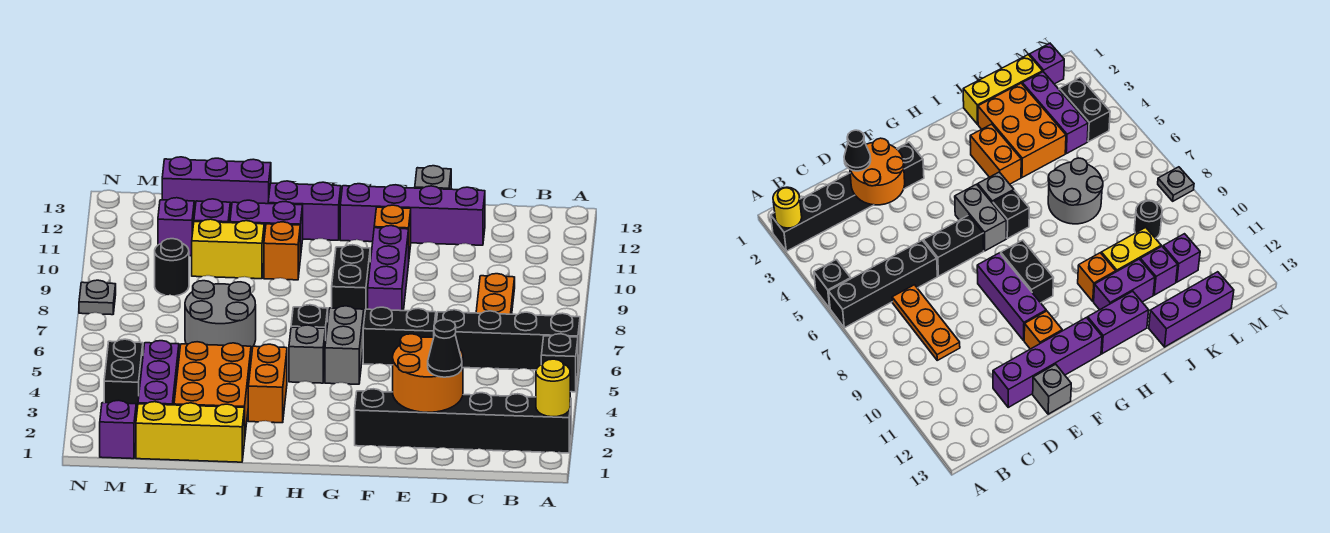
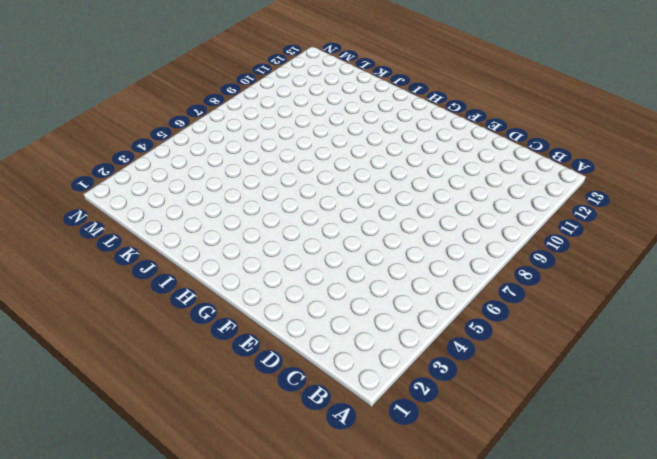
none -> black brick A2:F2 level 1
none -> black brick A5 level 1
none -> black brick A6:D6 level 1
none -> orange plate C7:C9 level 1

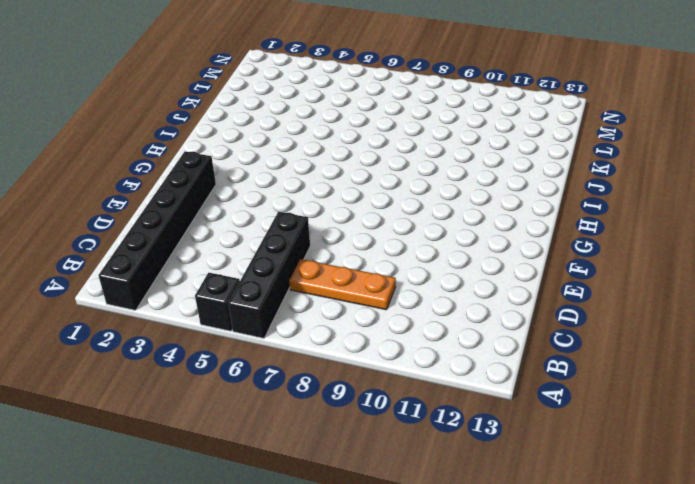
none -> purple brick D12:G12 level 1
none -> black brick E6:F6 level 1
none -> grey brick E13 level 1
none -> purple brick F8:F10 level 1

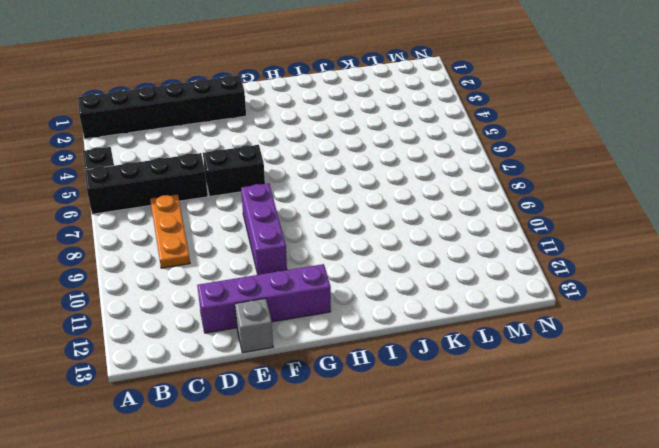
none -> orange brick F11 level 1
none -> grey brick G5:G6 level 1
none -> black brick G8:G9 level 1
none -> grey brick H5 level 1

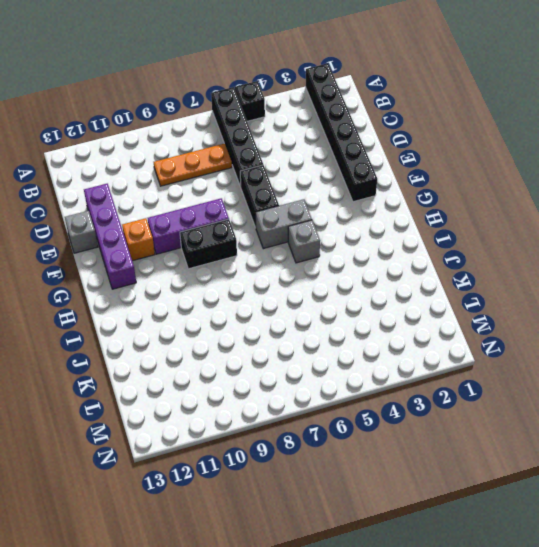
none -> black brick H6 level 1
none -> purple brick H12:I12 level 1
none -> orange brick I3:I4 level 1
none -> orange brick I10 level 1

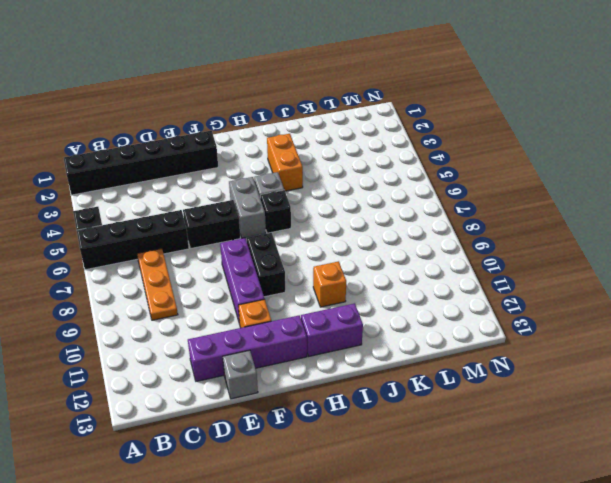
none -> purple brick I11:J11 level 1
none -> yellow brick J1:L1 level 1
none -> orange brick J2:K4 level 1
none -> grey round brick J6:K7 level 1

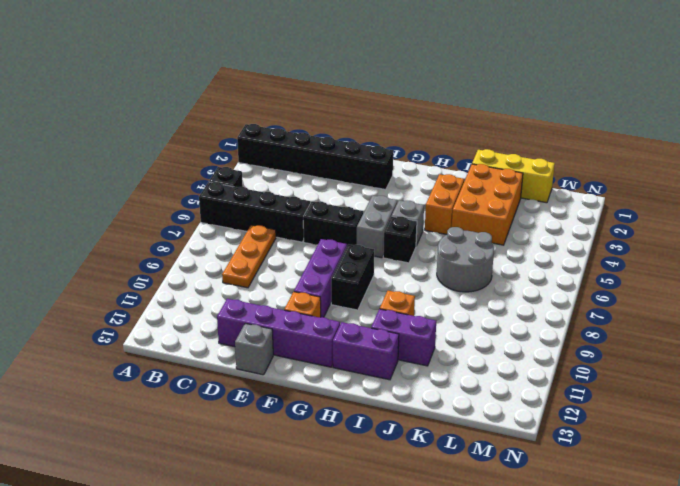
none -> yellow brick J10:K10 level 1
none -> purple brick J13:L13 level 1
none -> purple brick K11 level 1
none -> purple brick L2:L4 level 1

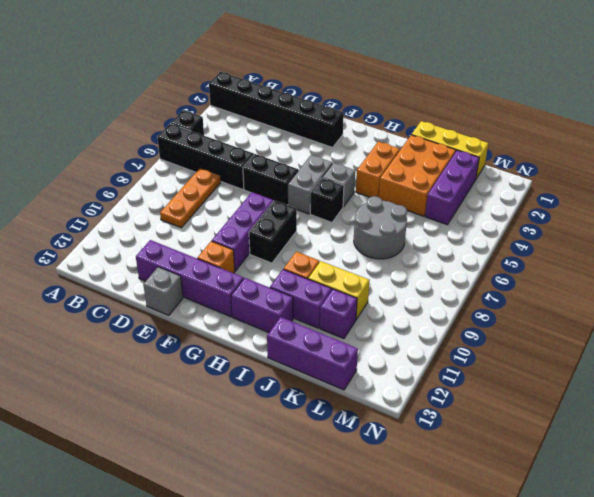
none -> black round brick L9 level 1
none -> purple brick L11 level 1
none -> purple brick M1 level 1
none -> black brick M3:M4 level 1

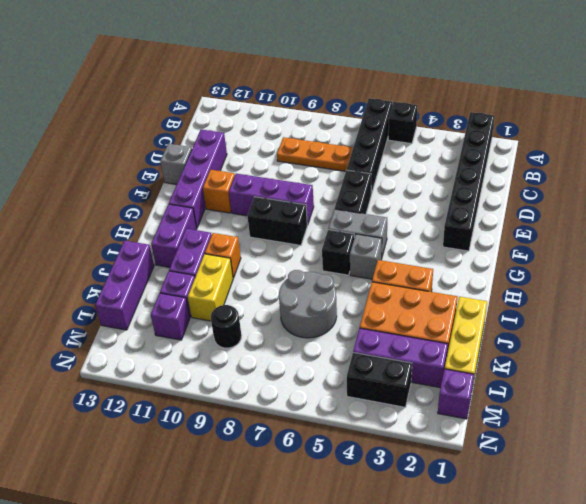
none -> grey plate N8 level 1
none -> yellow round brick A2 level 2
none -> orange round brick D2:E3 level 2
none -> black cone D2 level 3

